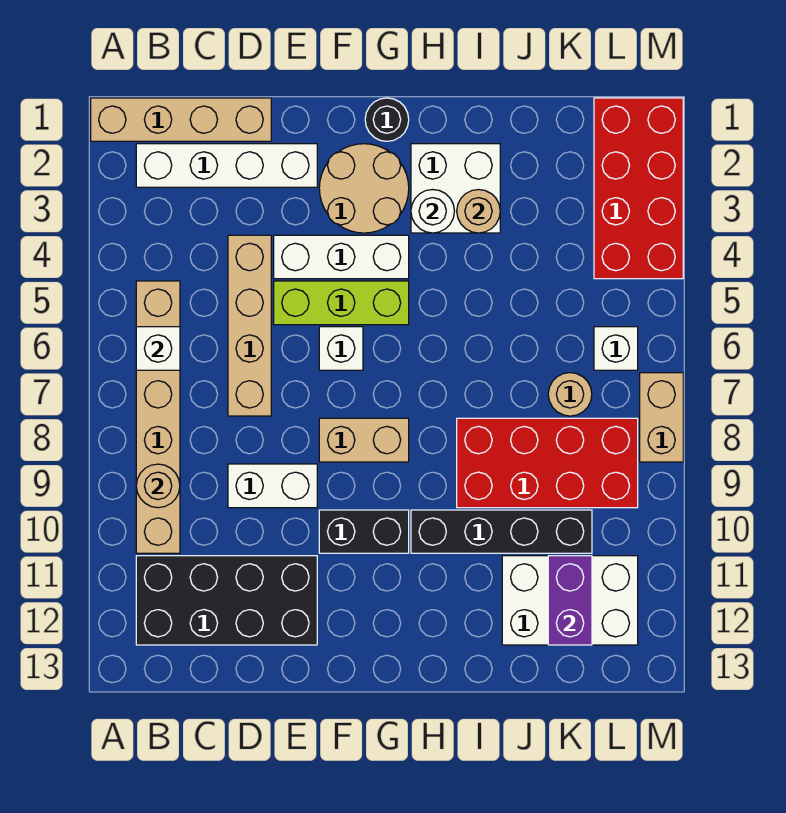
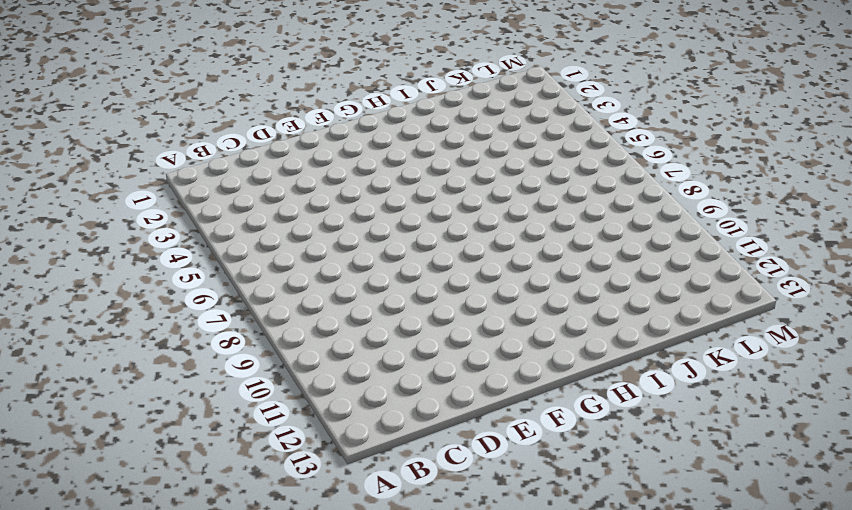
none -> tan brick A1:D1 level 1
none -> white brick B2:E2 level 1
none -> tan brick B5:B10 level 1

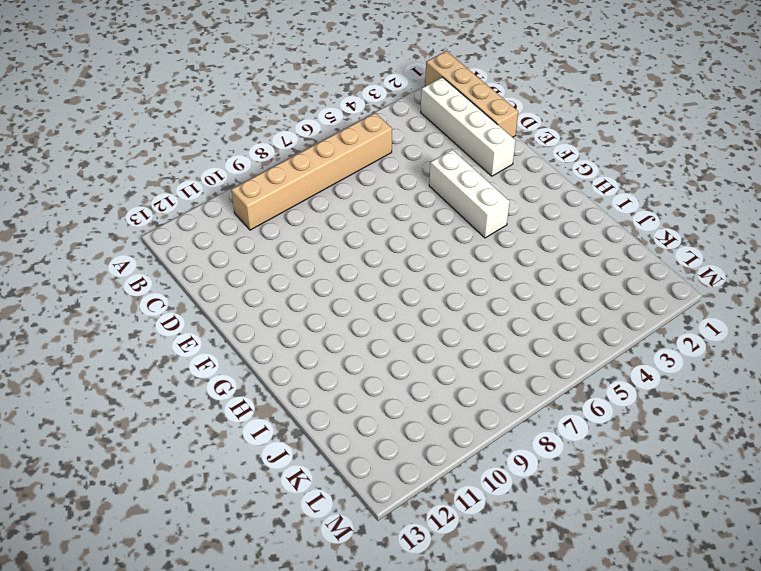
none -> black brick B11:E12 level 1
none -> tan brick D4:D7 level 1
none -> white brick D9:E9 level 1

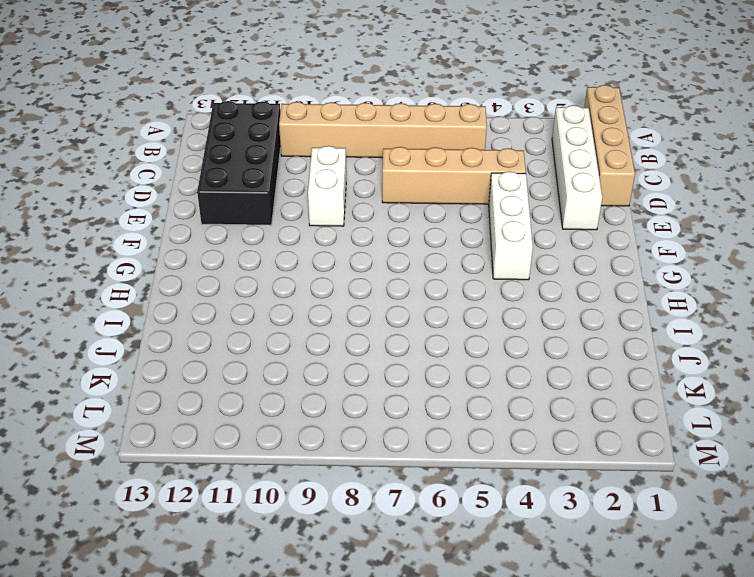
none -> lime brick E5:G5 level 1
none -> tan round brick F2:G3 level 1
none -> white brick F6 level 1

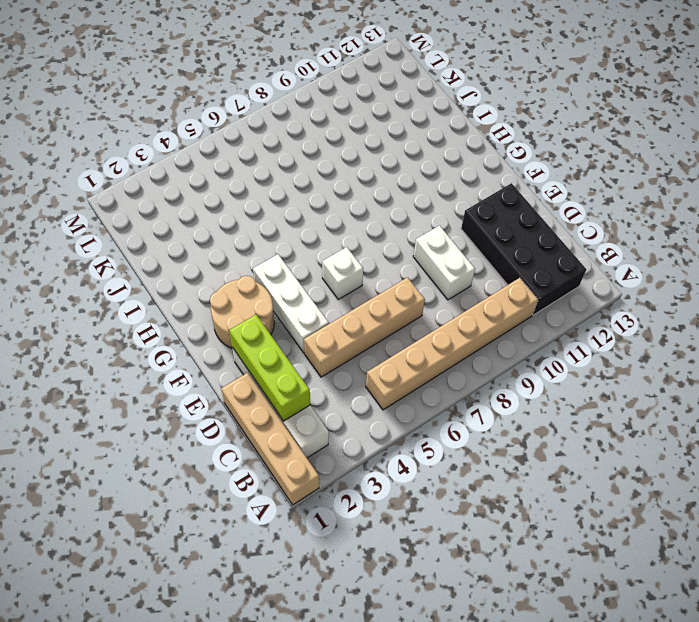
lime brick C2:E2 level 2 -> lime brick E5:G5 level 1
none -> tan brick F8:G8 level 1
none -> black brick F10:G10 level 1
none -> black round brick G1 level 1

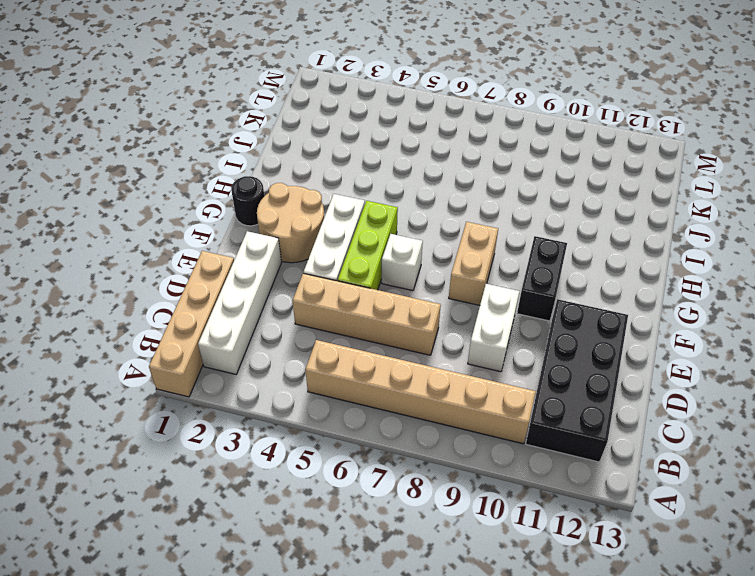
none -> white brick H2:I3 level 1
none -> black brick H10:K10 level 1
none -> red brick I8:L9 level 1

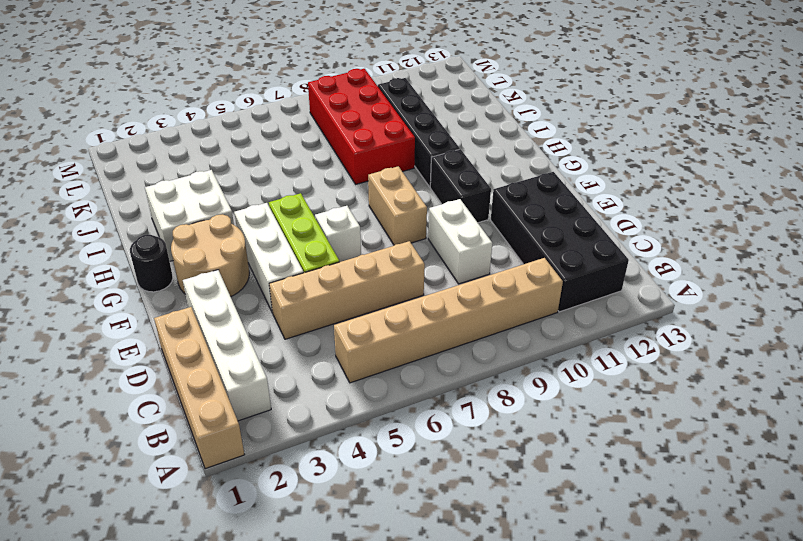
none -> white brick J11:L12 level 1
none -> tan round brick K7 level 1
none -> red brick L1:M4 level 1

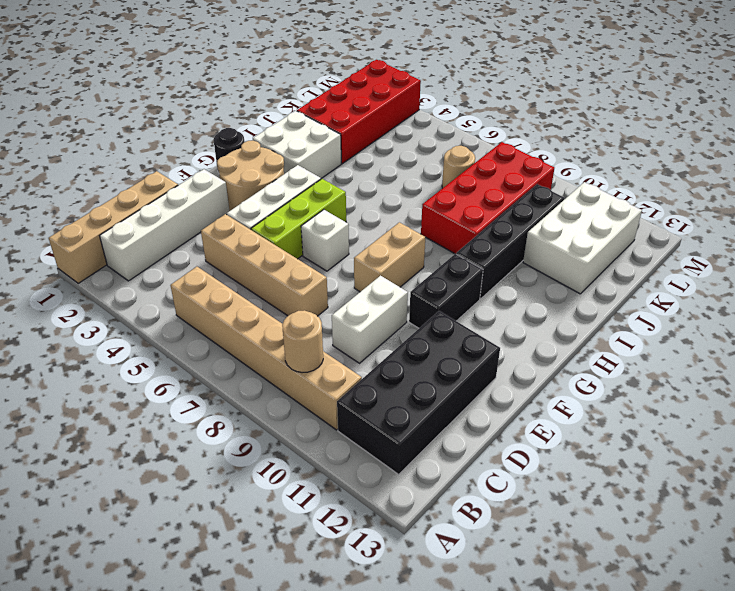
red brick J2:M3 level 1 -> red brick L1:M4 level 1
none -> white brick L6 level 1
none -> tan brick M7:M8 level 1
none -> white brick B6 level 2

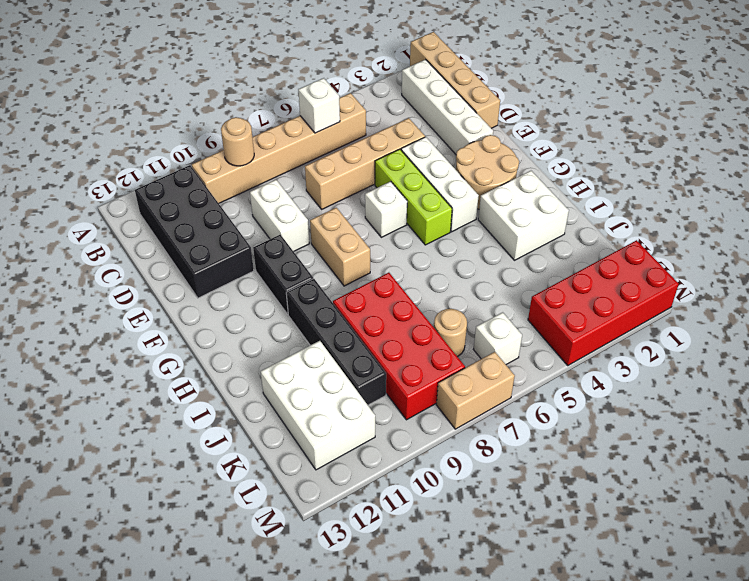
none -> black round brick G1 level 1
none -> white round brick H3 level 2
none -> tan round brick I3 level 2

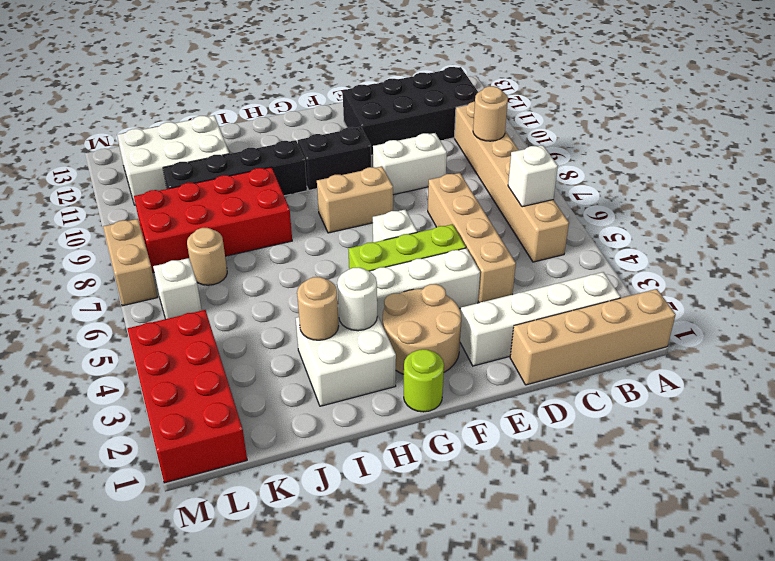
lime round brick G1 level 1 -> black round brick G1 level 1
none -> purple brick K11:K12 level 2

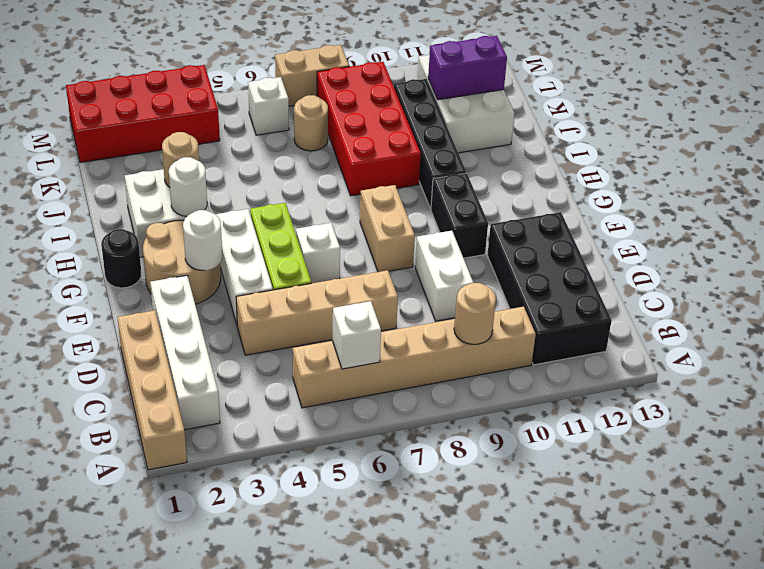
white round brick F3 level 2 -> none

